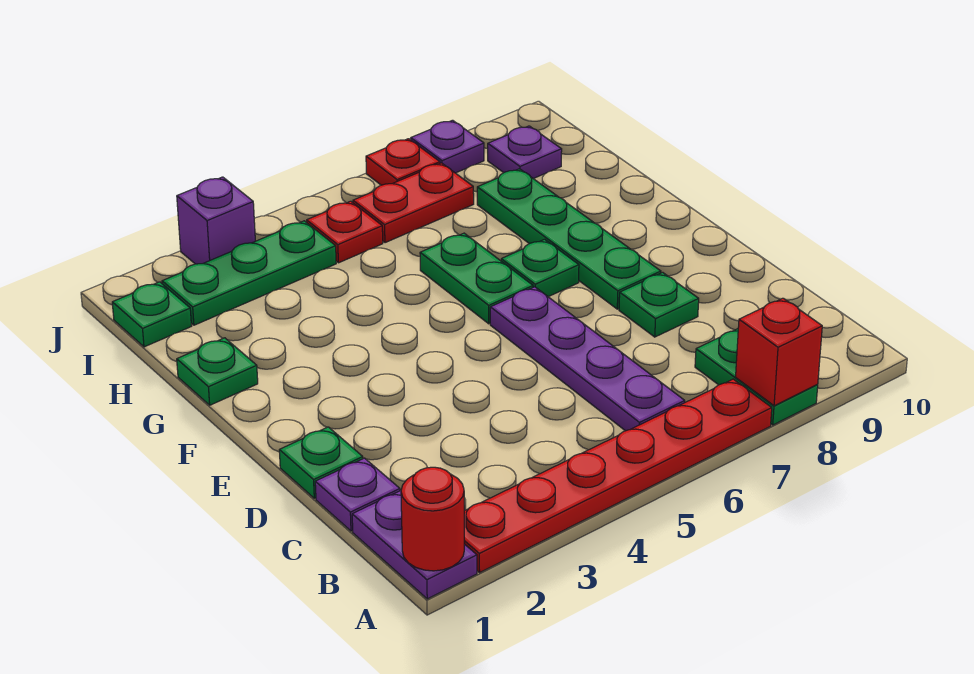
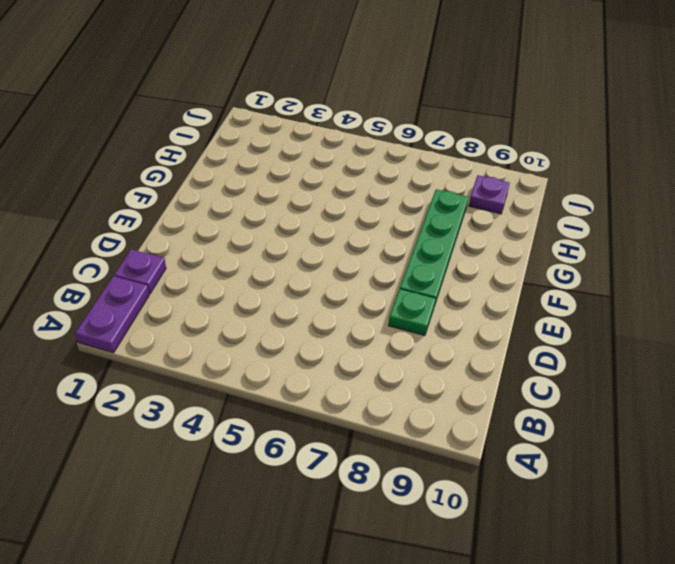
none -> red plate A2:A7 level 1
none -> green plate A8:B8 level 1
none -> purple plate B6:E6 level 1

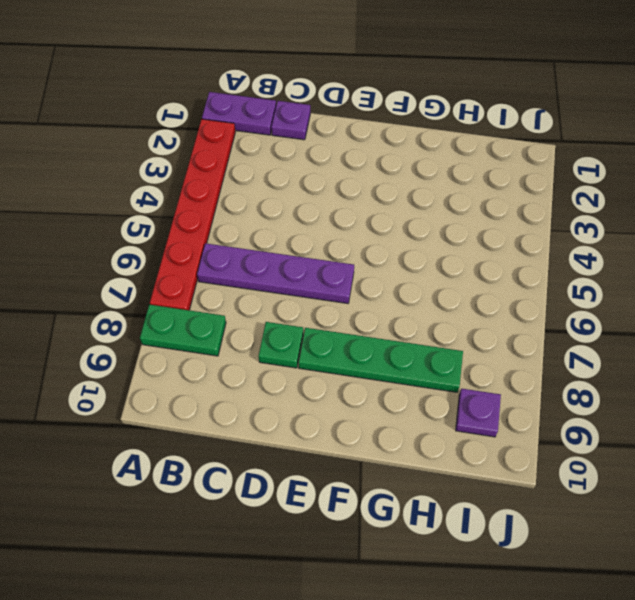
none -> green plate D1 level 1
none -> green plate F6:G6 level 1
none -> green plate F7 level 1

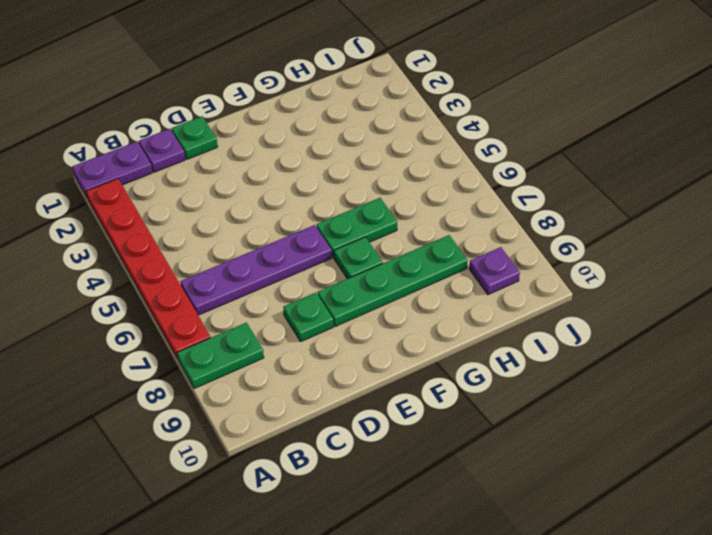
none -> green plate G1 level 1
none -> green plate I1 level 1
none -> green plate I2:I4 level 1

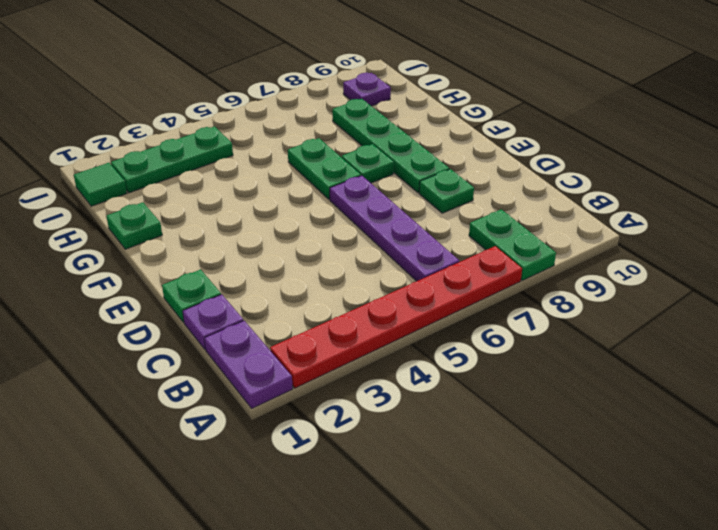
green tile I1 level 1 -> green plate I1 level 1
none -> red plate I5 level 1
none -> red plate I6:I7 level 1
none -> purple brick J3 level 1

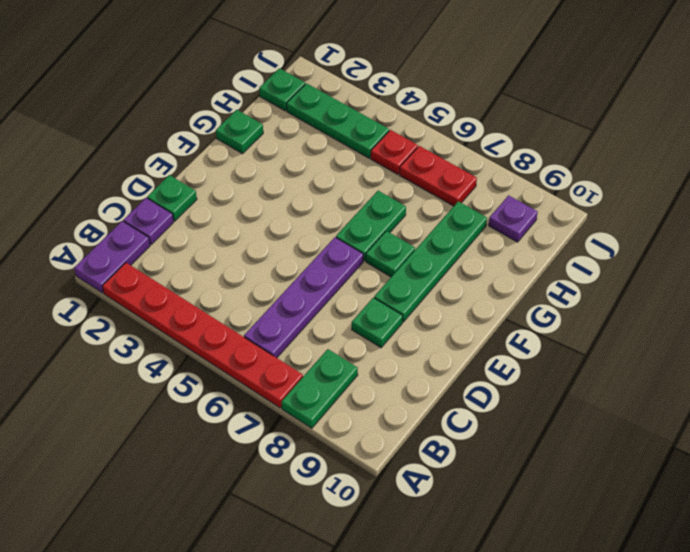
none -> purple brick J3 level 1
none -> red plate J7 level 1
none -> purple plate J8 level 1

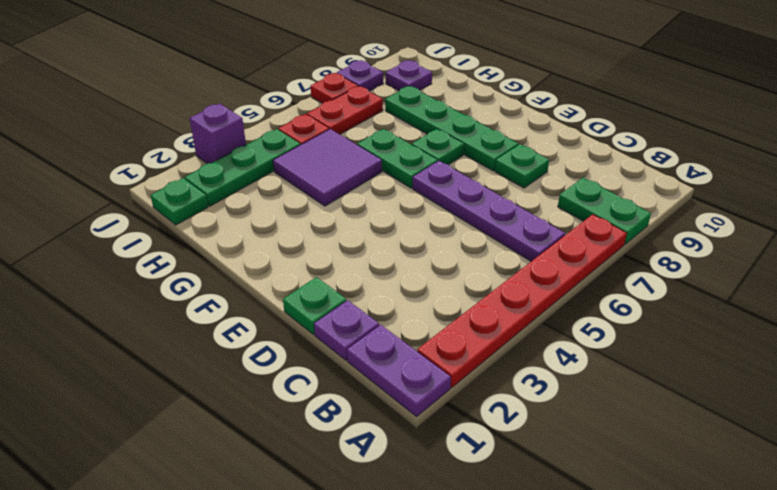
purple tile G4:H5 level 1 -> none
none -> green plate G1 level 1
none -> red round brick A1 level 2
none -> red brick A8 level 2

